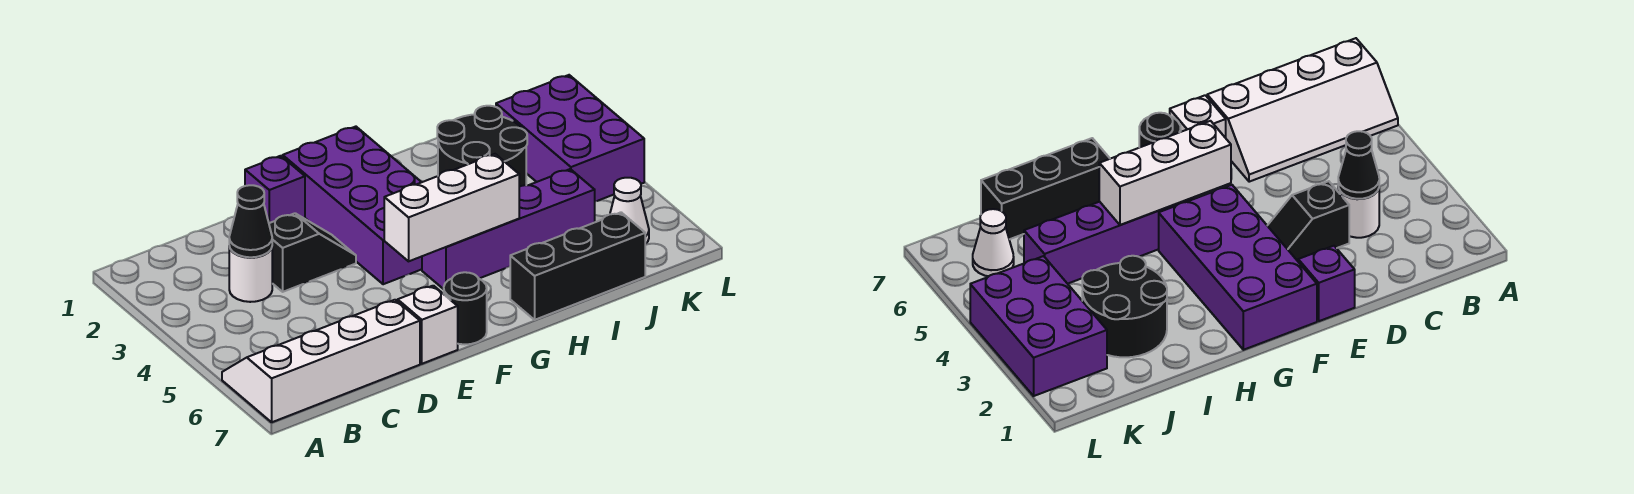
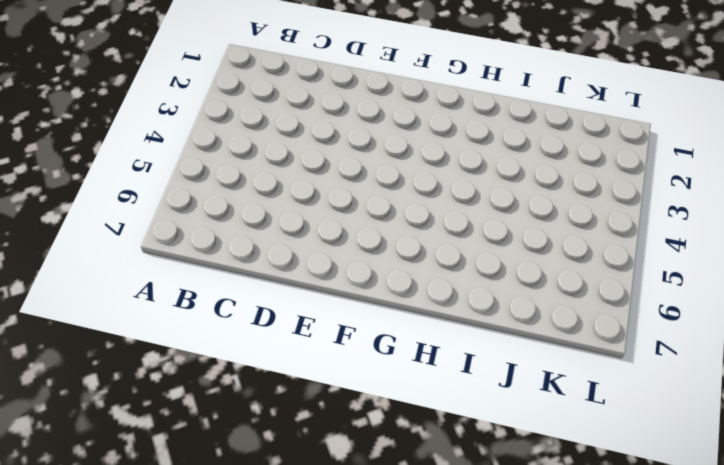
none -> white slope A6:D7 level 1 top 7
none -> white round brick C3 level 1
none -> black slope D3:E3 level 1 top D

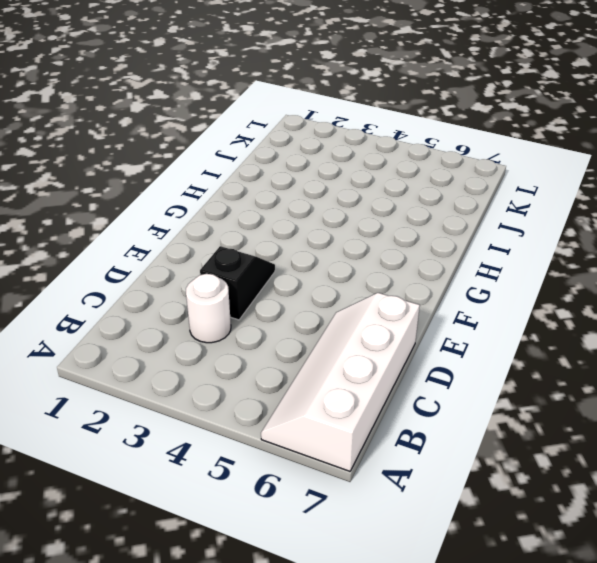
none -> purple brick E1 level 1
none -> white brick E7 level 1
none -> purple brick F1:G4 level 1

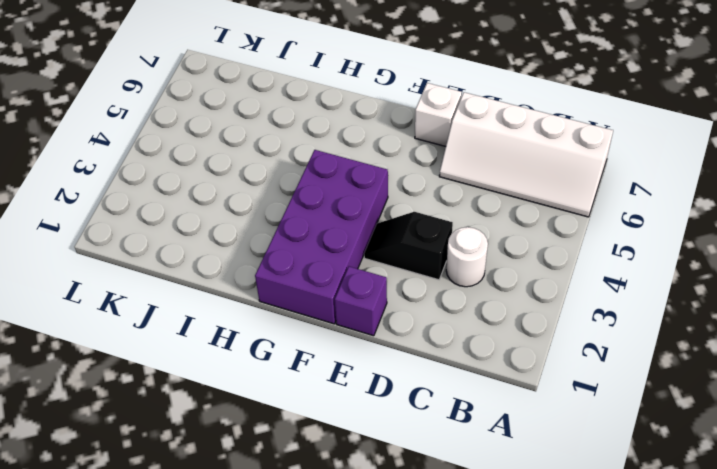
none -> black round brick F7 level 1
none -> purple brick G5:J5 level 1
none -> black brick H7:J7 level 1

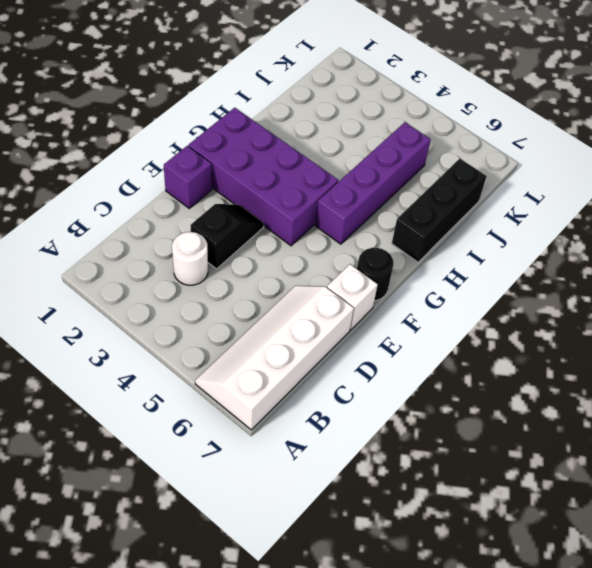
none -> black round brick I2:J3 level 1
none -> purple brick K2:L4 level 1
none -> white cone K6 level 1

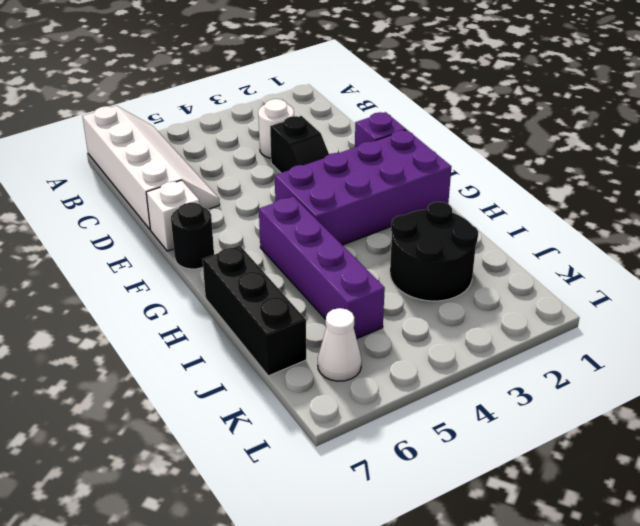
none -> purple brick K2:L4 level 1
none -> black cone C3 level 2
none -> white brick F5:H5 level 2

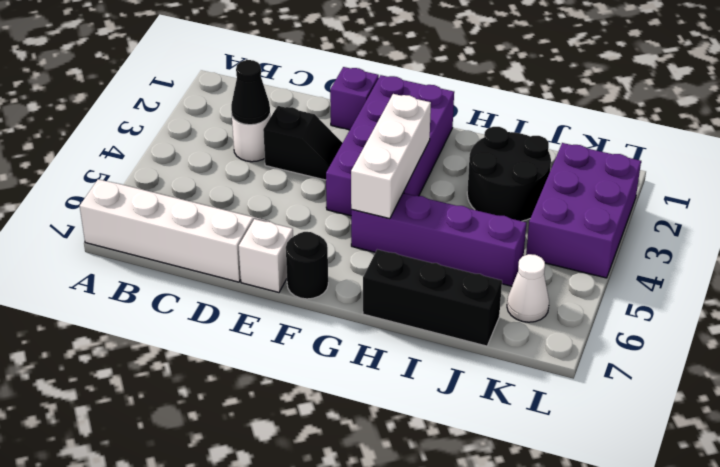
white brick G3:G5 level 2 -> white brick F5:H5 level 2

